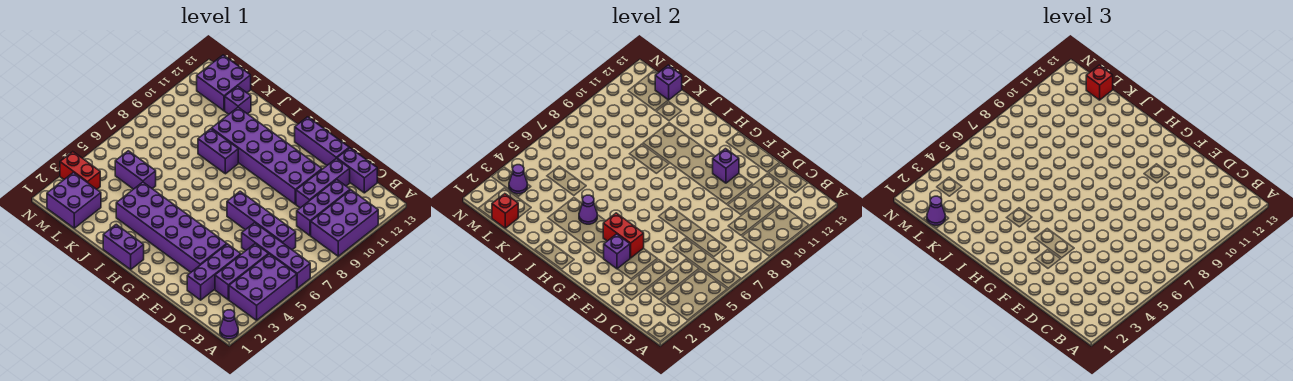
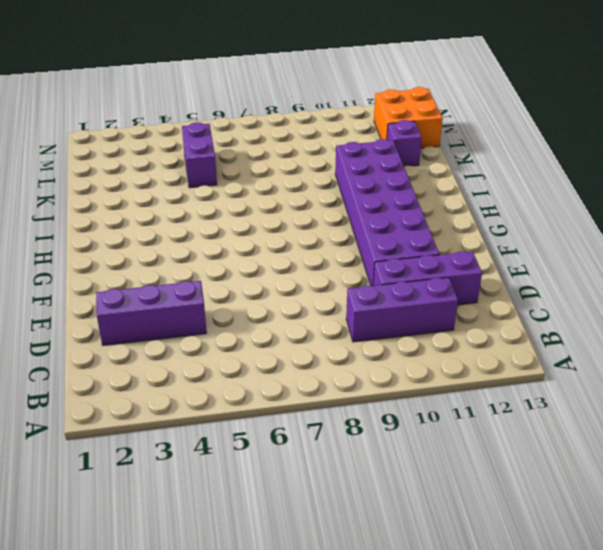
orange brick L12:M13 level 1 -> purple brick L12:M13 level 1
none -> purple cone A1 level 1
none -> purple brick A3:B5 level 1
none -> purple brick A6:D6 level 1

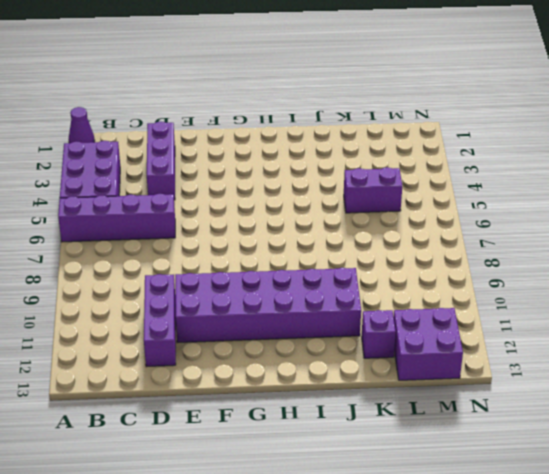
none -> purple brick A9:B11 level 1
none -> purple brick C3:C5 level 1
none -> purple brick C7:F7 level 1

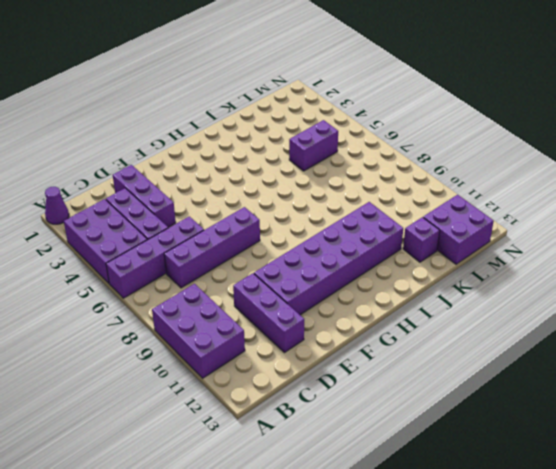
none -> purple brick C9:C11 level 1
none -> purple brick C13:D13 level 1
none -> purple brick E3:J4 level 1

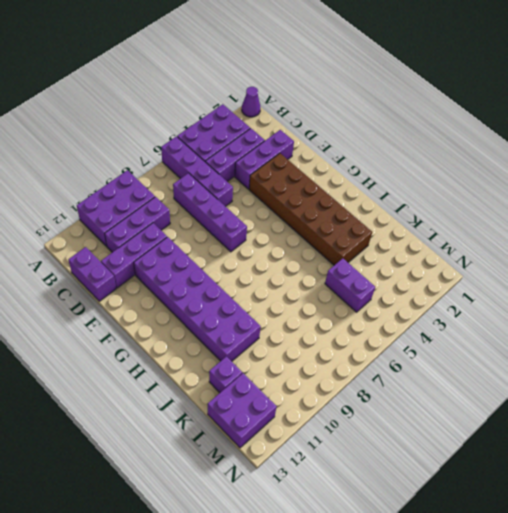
brown brick E3:J4 level 1 -> purple brick E3:J4 level 1
none -> purple brick E13:G13 level 1
none -> purple brick H1:I1 level 1
none -> purple brick I9:J9 level 1

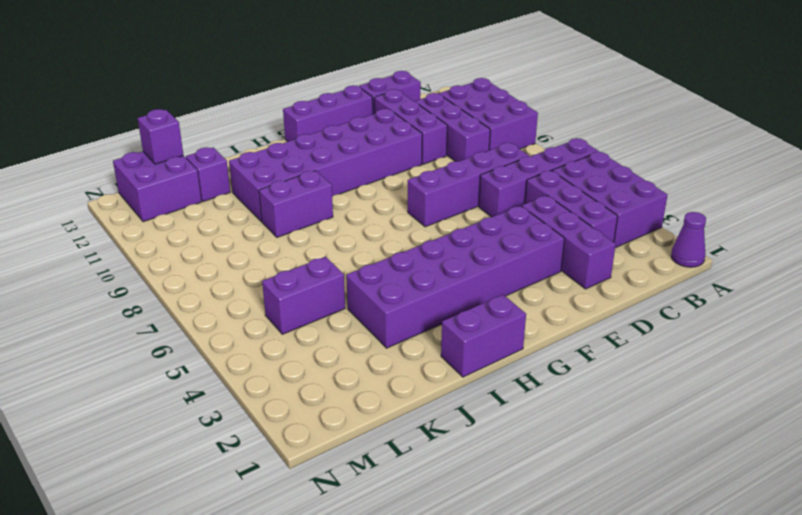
none -> purple brick L1:M2 level 1
none -> red brick M3:N3 level 1
none -> purple brick F3 level 2

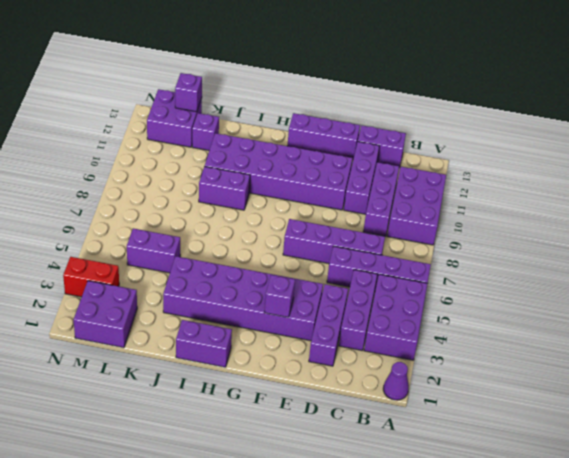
none -> red brick F4:G4 level 2
none -> purple brick F11 level 2
none -> purple cone I4 level 2

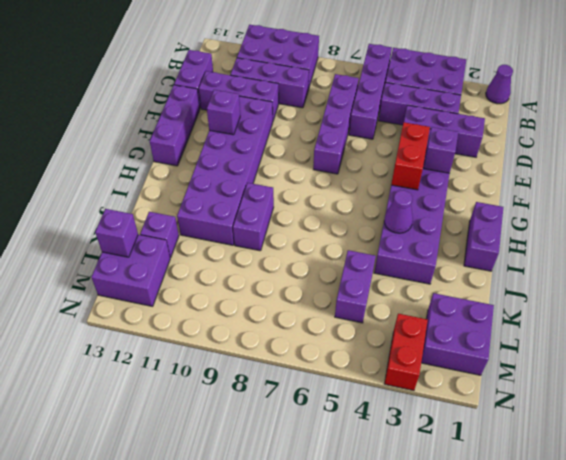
none -> red brick L1 level 2
none -> purple cone M3 level 2
none -> purple cone L1 level 3

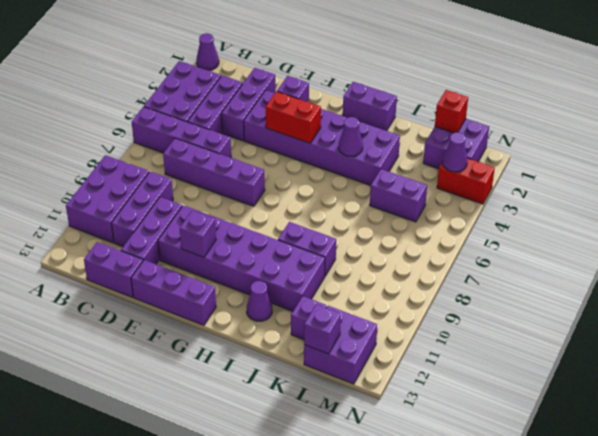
purple cone I12 level 1 -> purple cone L1 level 3
none -> red brick L13 level 3

